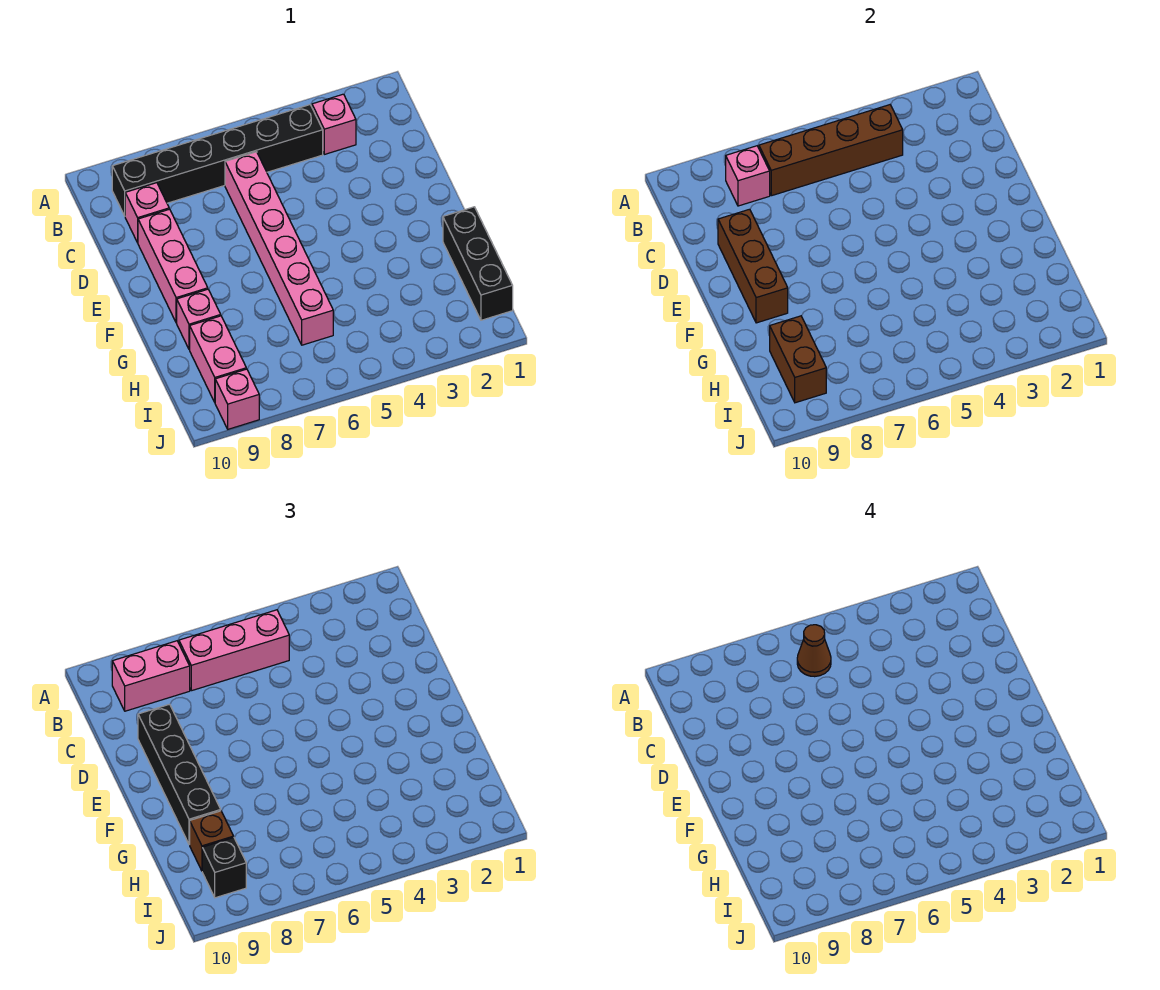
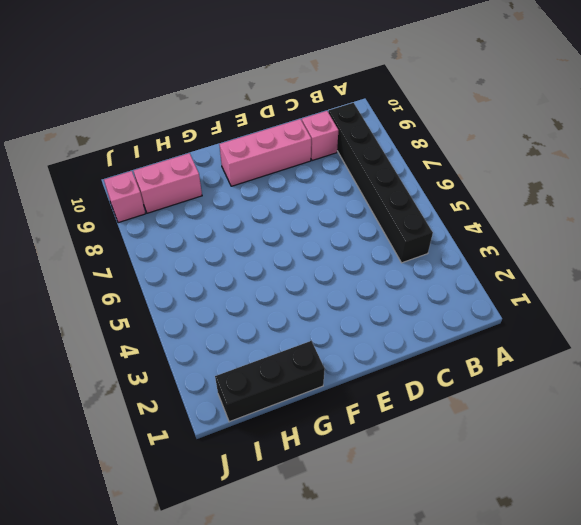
none -> pink brick B3 level 1
none -> pink brick C6:H6 level 1
none -> pink brick G9 level 1

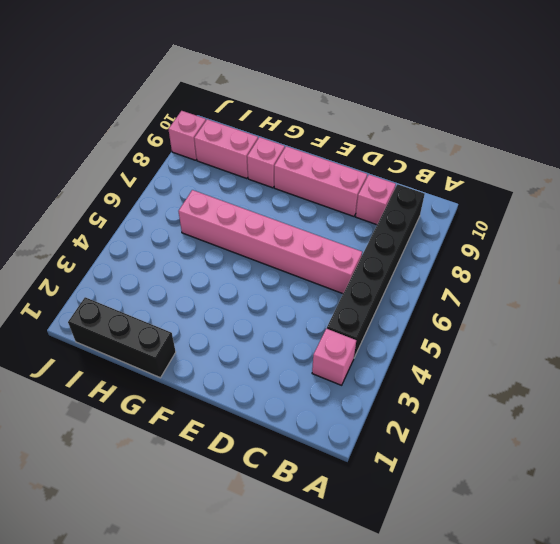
none -> brown brick B4:B7 level 2
none -> pink brick B8 level 2
none -> brown brick D9:F9 level 2

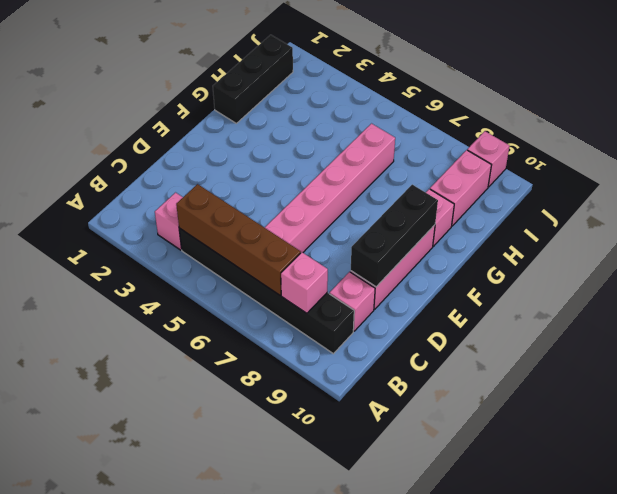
black brick D9:F9 level 2 -> brown brick D9:F9 level 2
none -> brown brick H9:I9 level 2
none -> pink brick B5:B7 level 3
none -> pink brick B8:B9 level 3

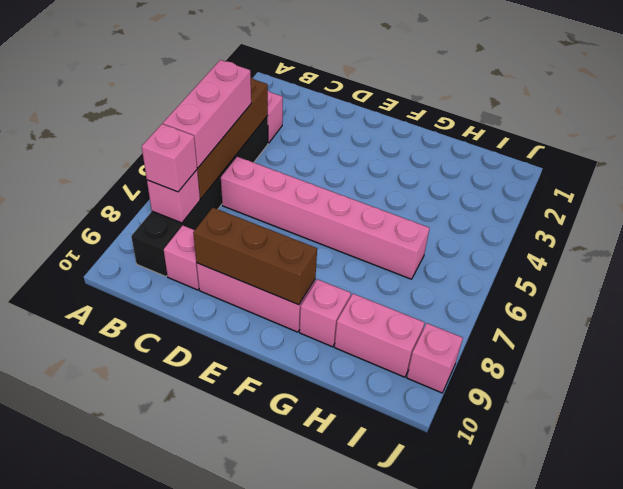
pink brick B8 level 3 -> pink brick B8:B9 level 3
none -> black brick G1:I1 level 1
none -> brown brick H9:I9 level 2
none -> black brick D9:G9 level 3

